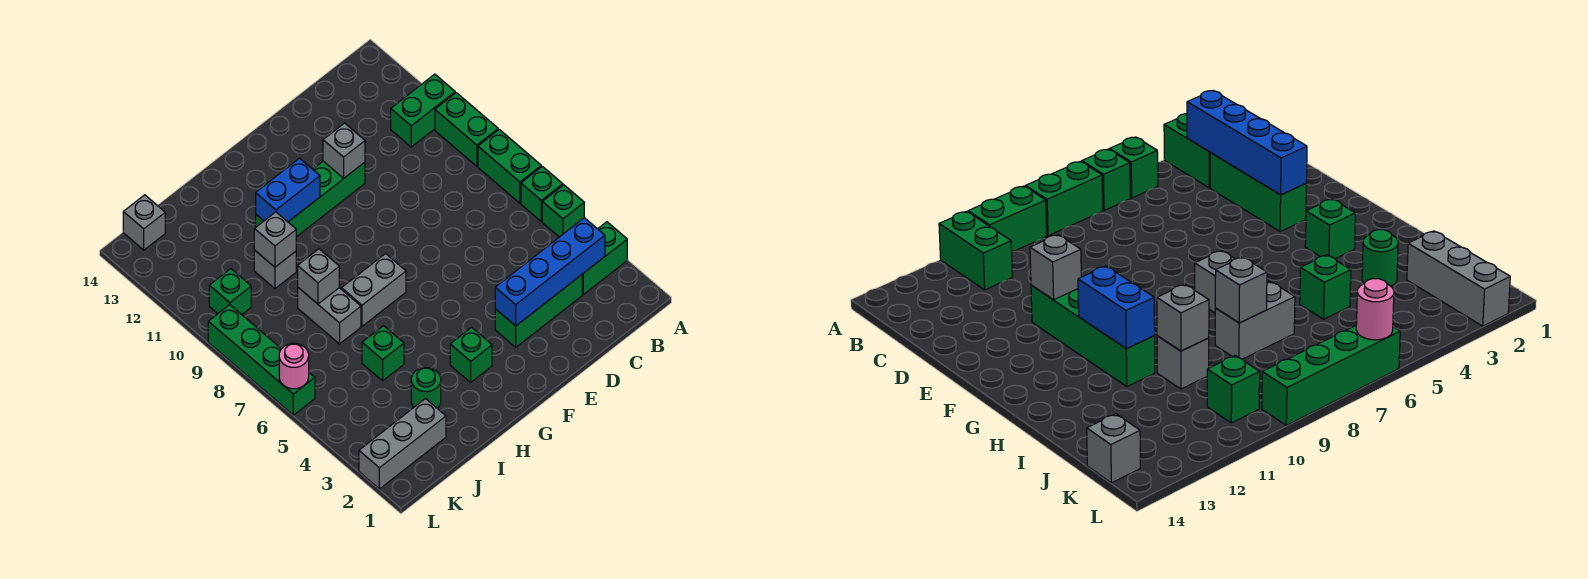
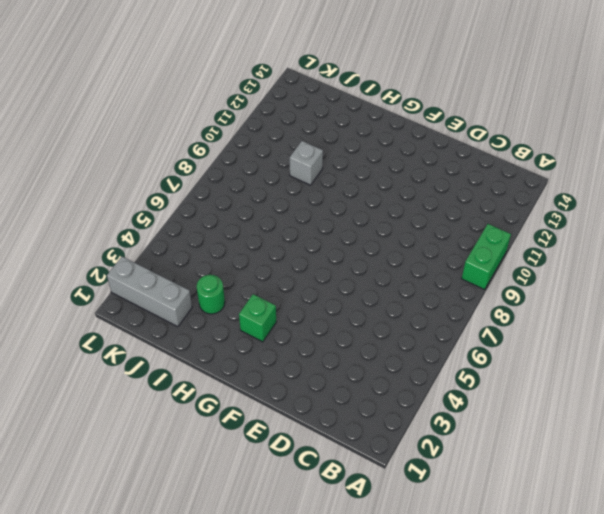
none -> green brick A3:B3 level 1
none -> green brick A5 level 1
none -> green brick A6 level 1

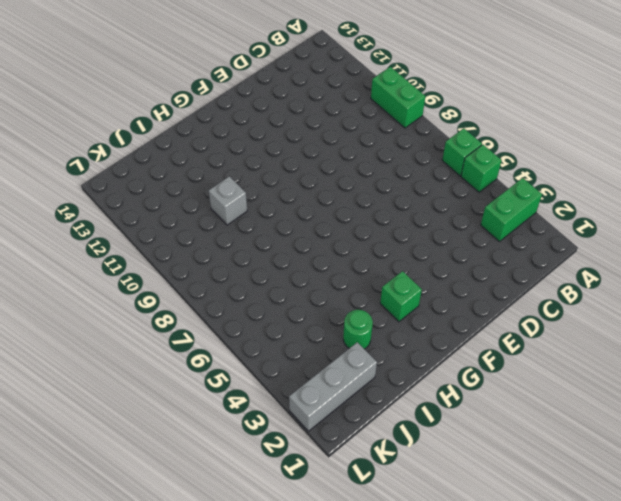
none -> green brick A7:A8 level 1
none -> green brick A11:B11 level 1
none -> green brick C3:E3 level 1

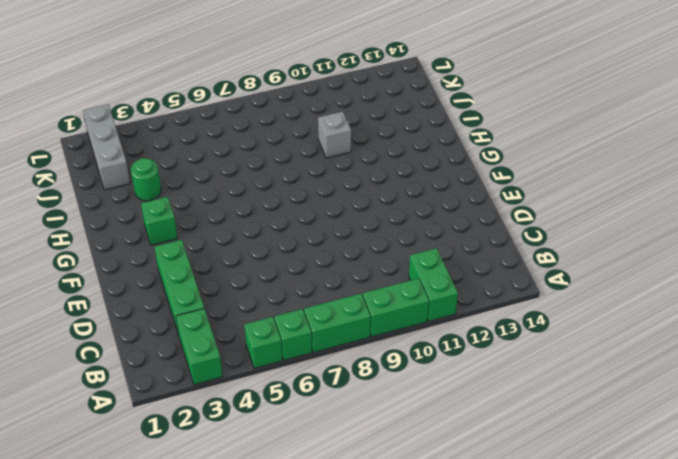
none -> green brick E11:H11 level 1
none -> grey brick G7:H7 level 1
none -> green brick I5 level 1

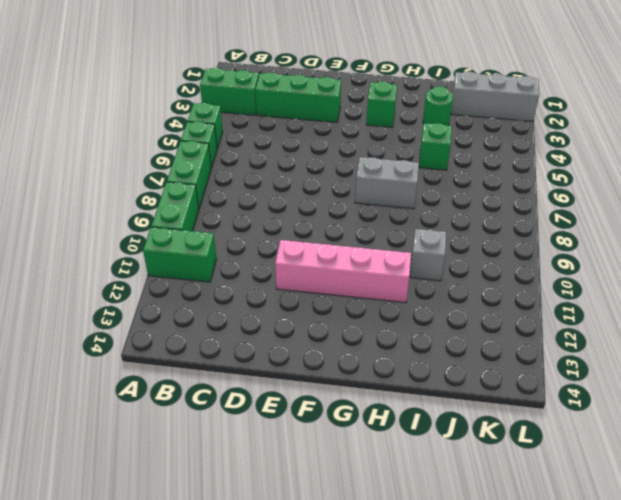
pink brick E11:H11 level 1 -> green brick E11:H11 level 1
none -> grey brick I7:I8 level 1
none -> green brick K10 level 1
none -> grey brick K14 level 1

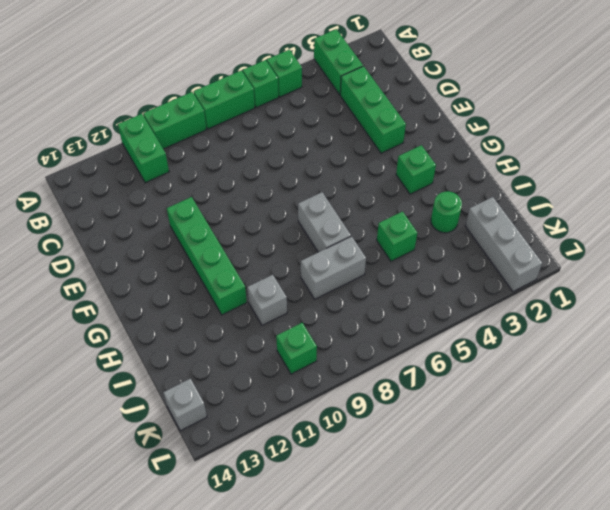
none -> green brick L6:L9 level 1
none -> blue brick B3:E3 level 2
none -> grey brick E11 level 2

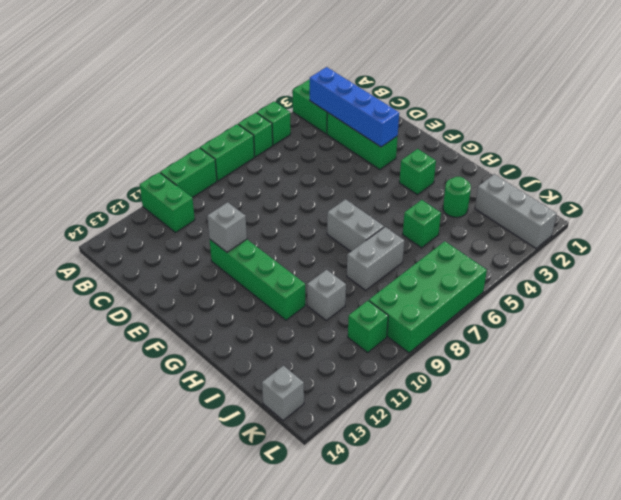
green brick K6:L9 level 1 -> green brick L6:L9 level 1
none -> blue brick G11:H11 level 2
none -> grey brick I8 level 2
none -> grey brick I10 level 2

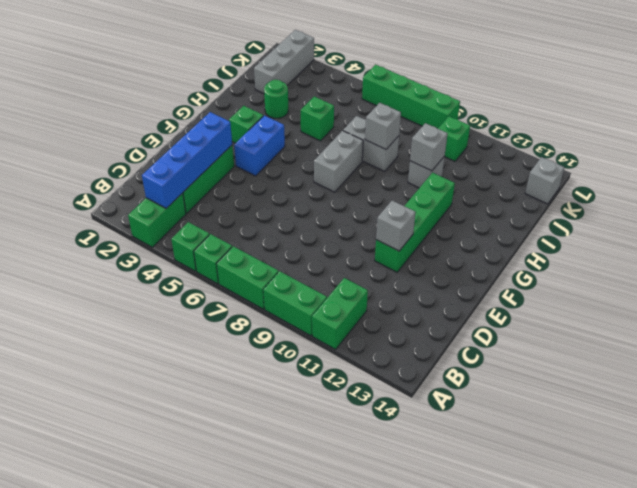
blue brick F4:G4 level 1 -> blue brick G11:H11 level 2
none -> pink round brick L6 level 2

